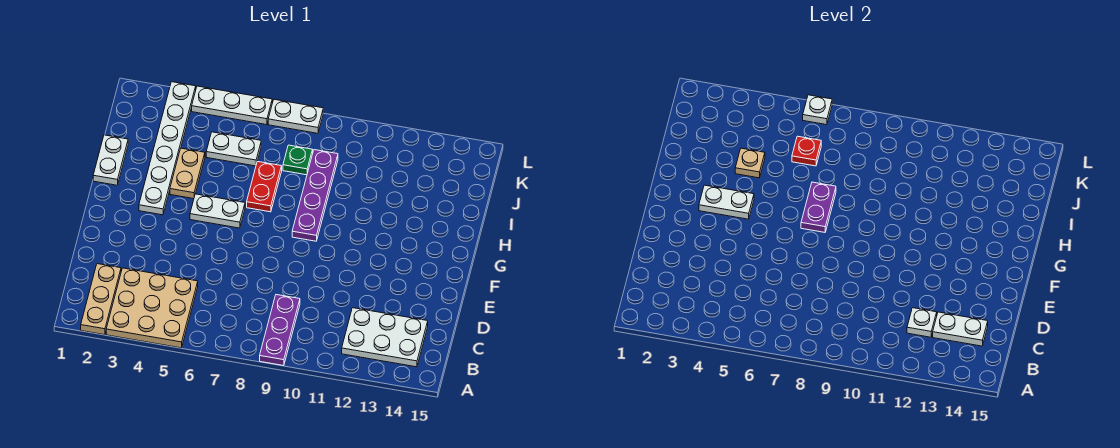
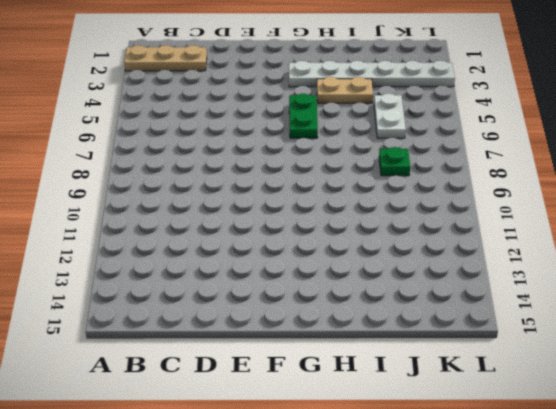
green plate G5:G6 level 1 -> white plate G5:G6 level 1
none -> tan plate A3:C5 level 1
none -> purple plate A9:C9 level 1
none -> white plate B12:C14 level 1

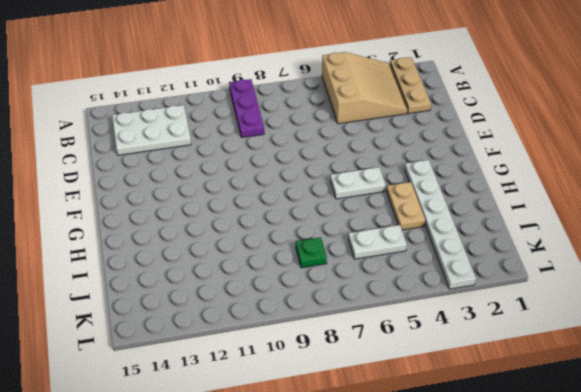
tan slope A3:C5 level 1 top 5 -> tan plate A3:C5 level 1
none -> purple plate G9:J9 level 1
none -> white plate H1:I1 level 1
none -> red plate H7:I7 level 1

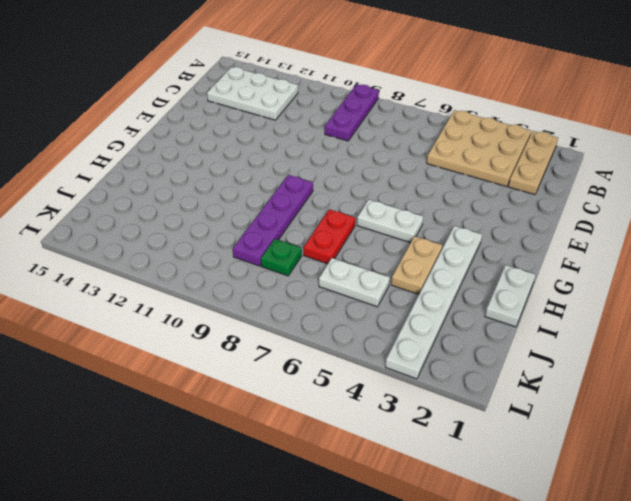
none -> white plate L4:L6 level 1
none -> white plate L7:L8 level 1
none -> white plate C12 level 2

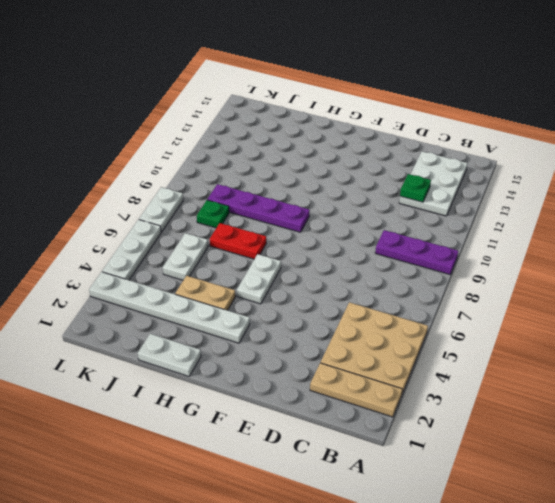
green plate C12 level 2 -> white plate C12 level 2
none -> white plate C13:C14 level 2
none -> white plate G3:G4 level 2
none -> purple plate G7:H7 level 2

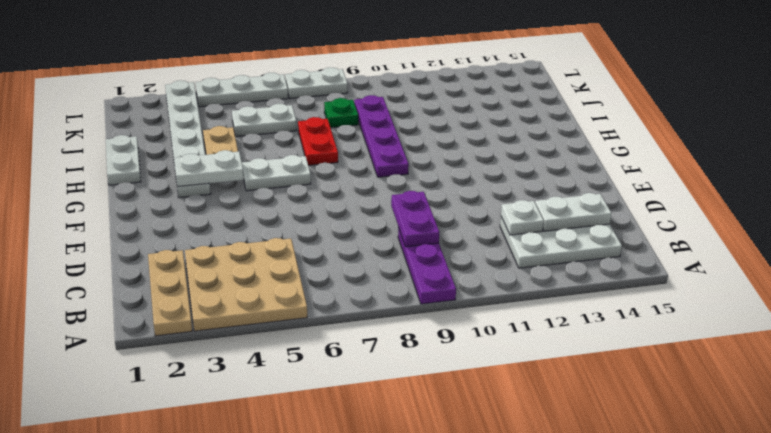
purple plate C9:D9 level 2 -> purple plate G7:H7 level 2
none -> tan plate I4 level 2
none -> red plate J6 level 2
none -> white plate L6 level 2

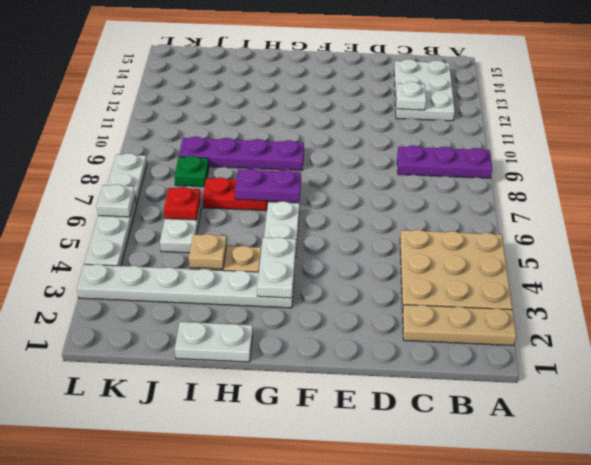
none -> white plate C13:C14 level 2

